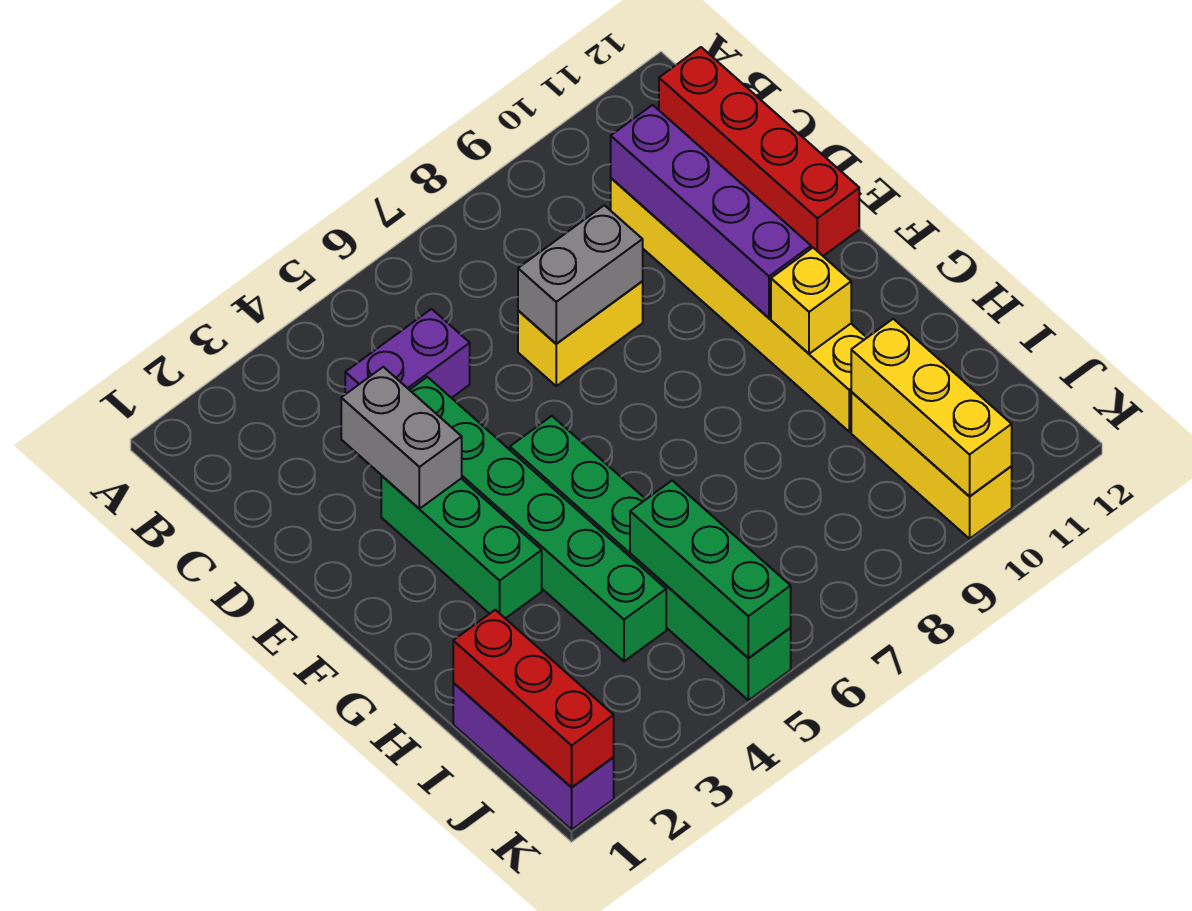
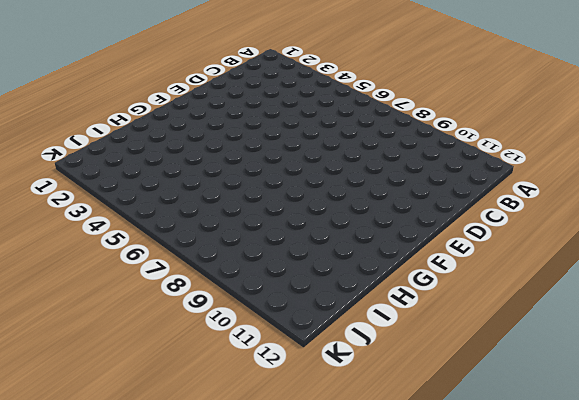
none -> red brick B12:E12 level 1
none -> purple brick C4:C5 level 1
none -> yellow brick C10:H10 level 1

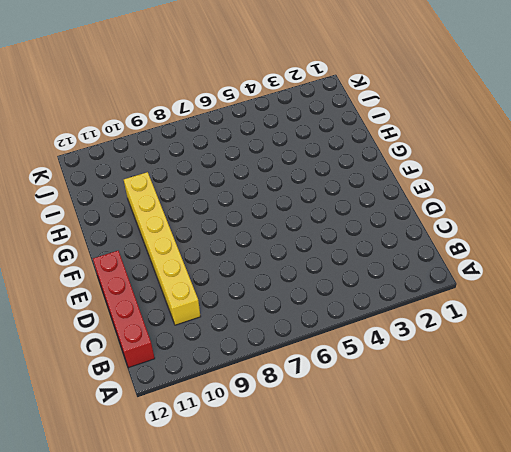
none -> purple brick C4:C5 level 1
none -> green brick D4:I4 level 1
none -> yellow brick D7:D8 level 1

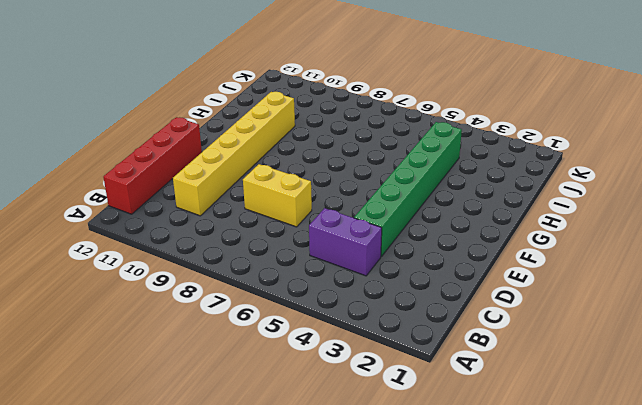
none -> green brick E3:G3 level 1
none -> green brick F5:K5 level 1
none -> purple brick I1:K1 level 1

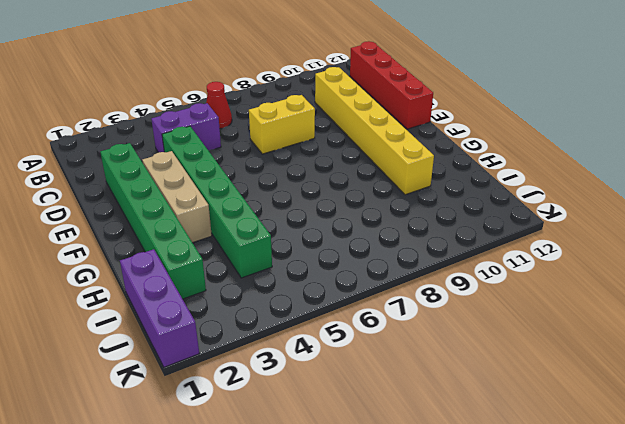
red cone B6 level 1 -> none
green brick D2:I2 level 1 -> green brick F5:K5 level 1
tan brick E3:G3 level 1 -> green brick E3:G3 level 1
none -> yellow brick I10:K10 level 1
none -> purple brick C10:F10 level 2
none -> grey brick D3:E3 level 2

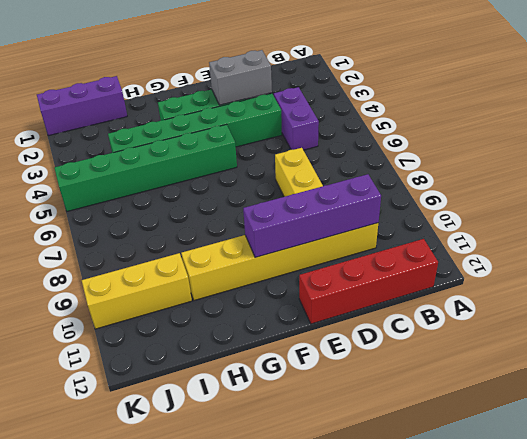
none -> grey brick D7:D8 level 2
none -> yellow brick G10 level 2
none -> red brick I1:K1 level 2

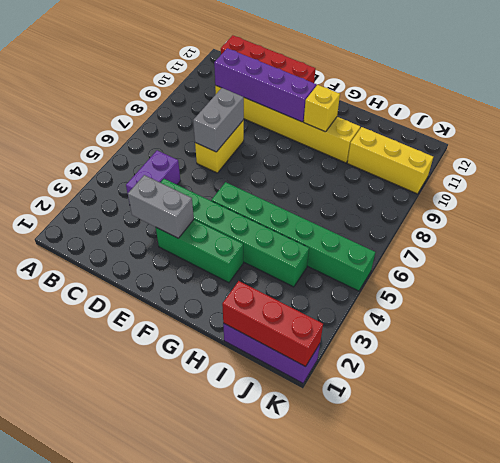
none -> green brick I5:K5 level 2
none -> yellow brick I10:K10 level 2

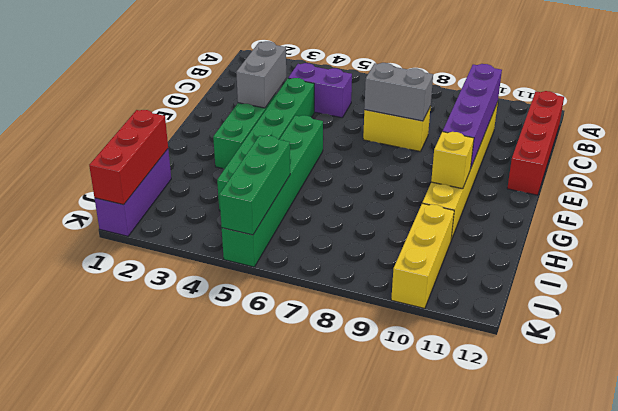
none -> yellow brick I10:K10 level 2

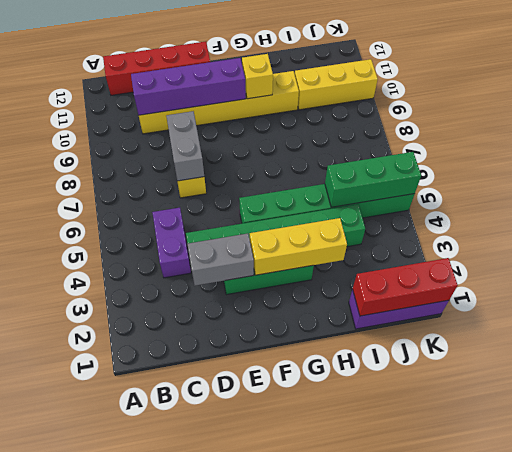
yellow brick F3:H3 level 2 -> yellow brick I10:K10 level 2

